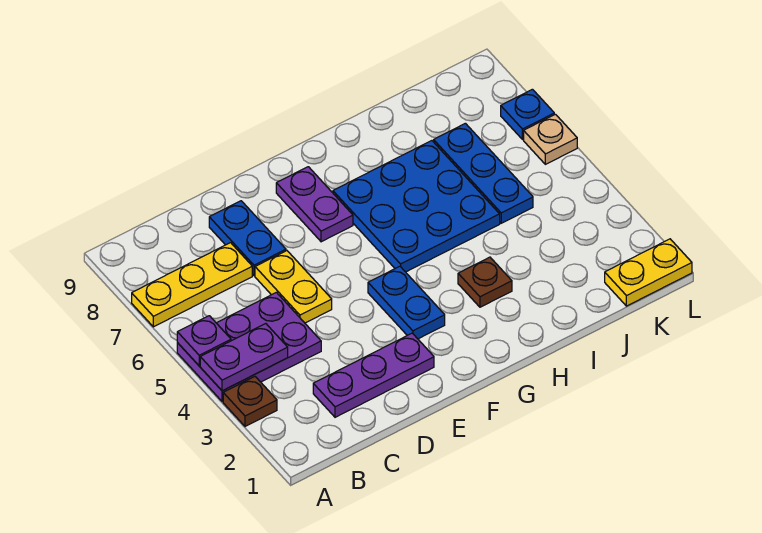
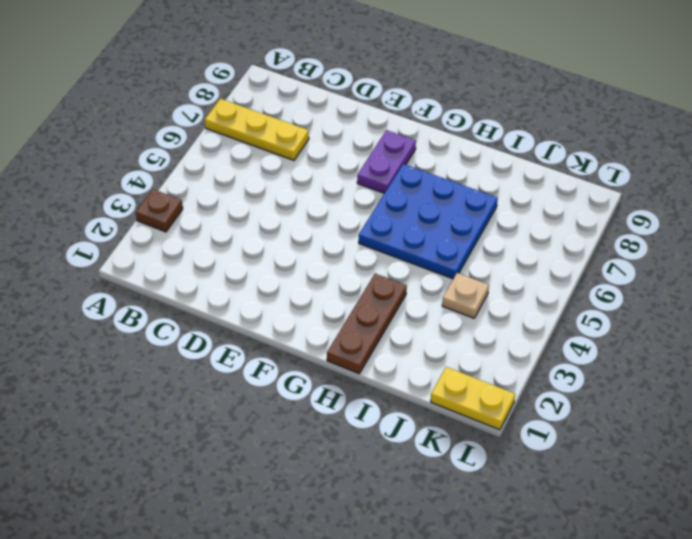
brown plate H1:H3 level 1 -> brown plate H3 level 1
tan plate J4 level 1 -> tan plate L6 level 1
none -> purple plate A4:C5 level 1
none -> purple plate C2:E2 level 1
none -> yellow plate D5:D6 level 1

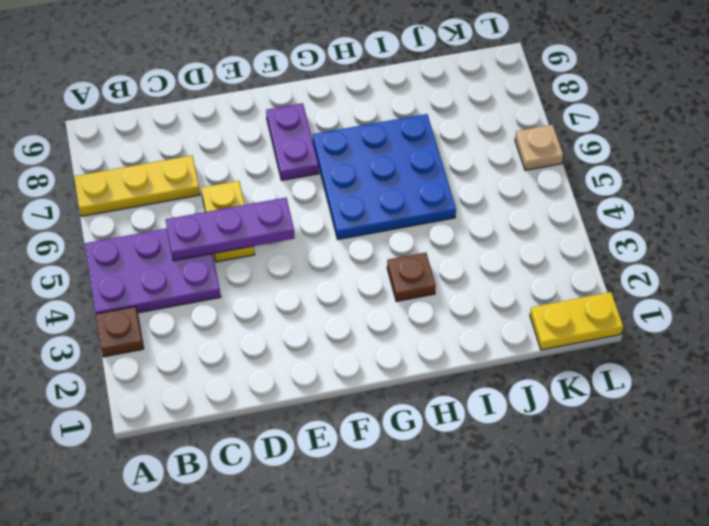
purple plate C5:E5 level 2 -> purple plate C2:E2 level 1
none -> blue plate D7:D8 level 1
none -> blue plate F3:F4 level 1
none -> blue plate J5:J7 level 1

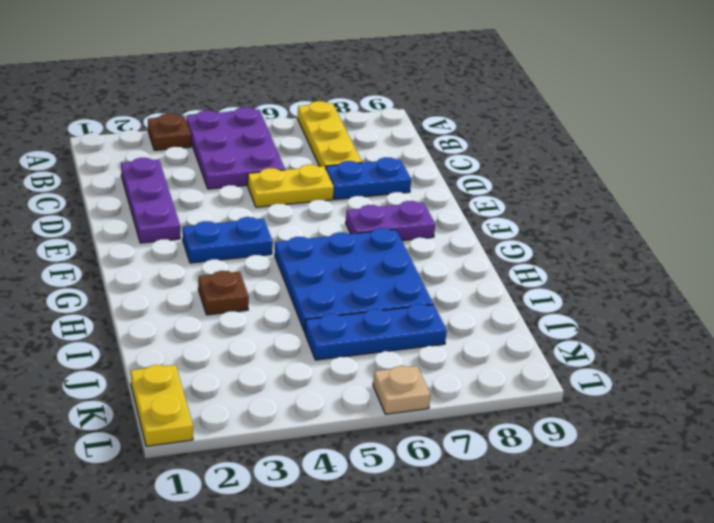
none -> blue plate L7 level 1
none -> purple plate A4:B4 level 2
none -> purple plate A5 level 2

